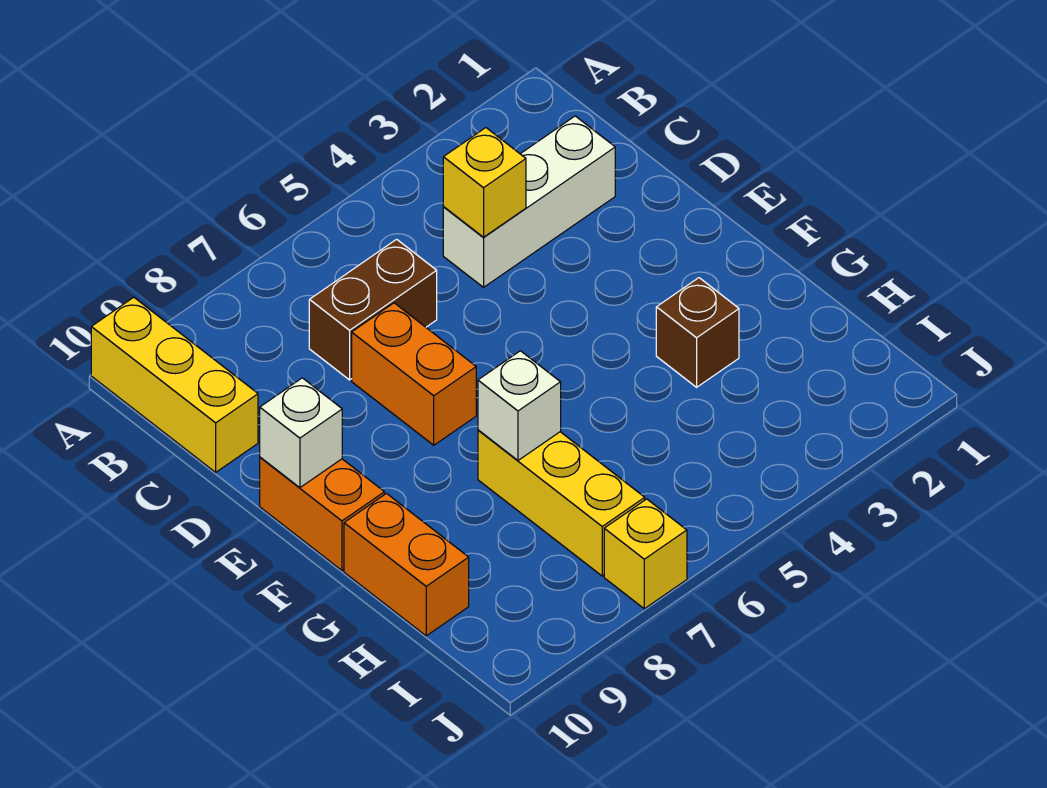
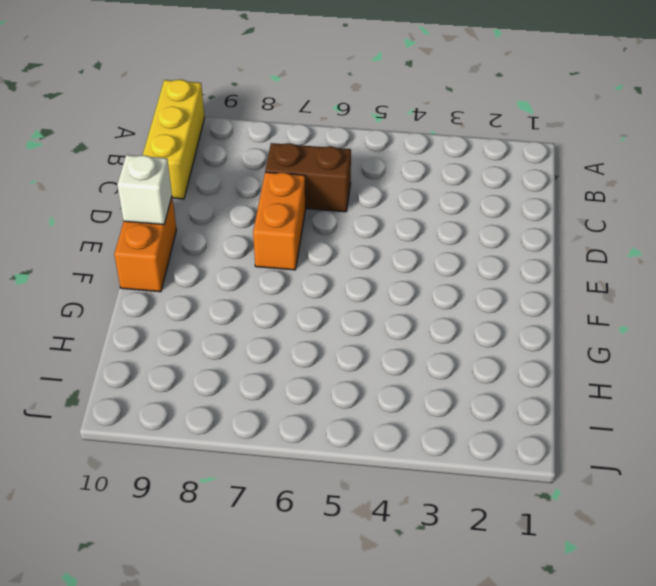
none -> white brick C2:C4 level 1
none -> brown brick G3 level 1
none -> yellow brick G7:I7 level 1

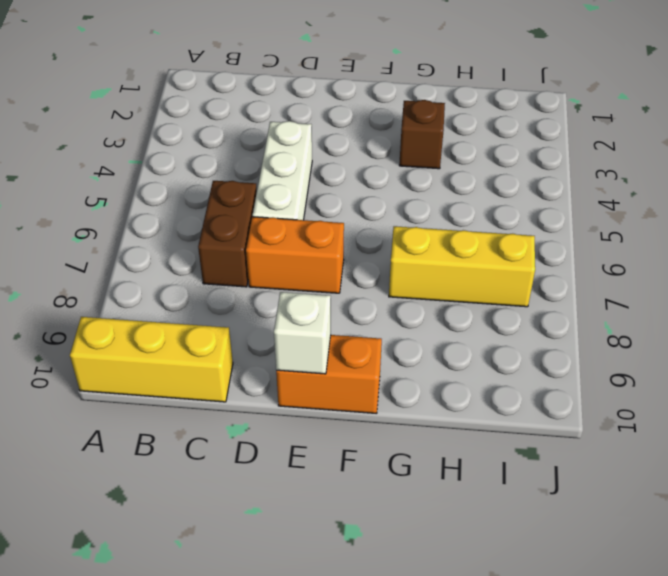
white brick D4:D6 level 1 -> white brick C2:C4 level 1
none -> orange brick G10:H10 level 1
none -> yellow brick J7 level 1
none -> yellow brick C4 level 2

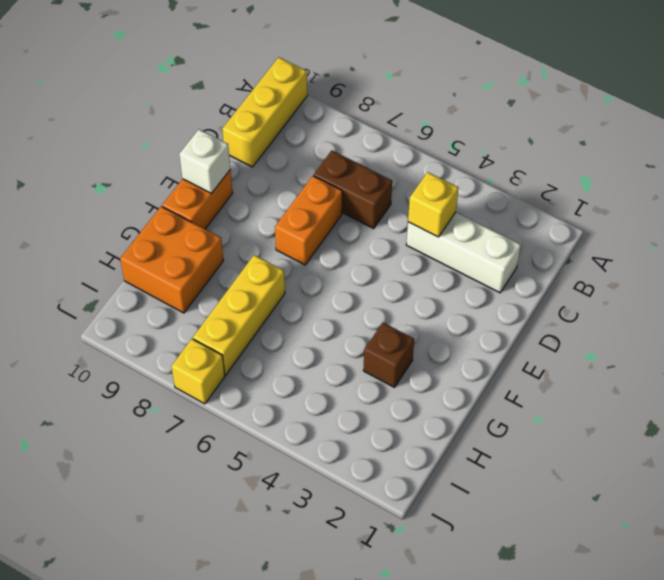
orange brick G9:H10 level 1 -> orange brick G10:H10 level 1
none -> white brick G7 level 2

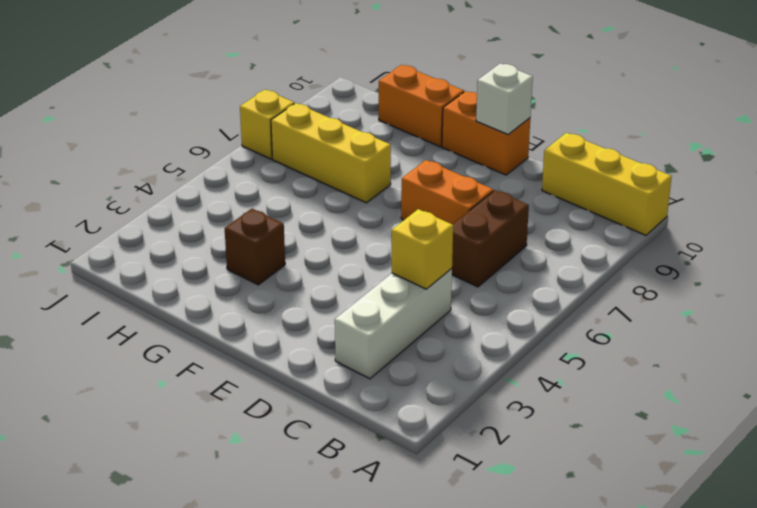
none -> white brick G7 level 2

